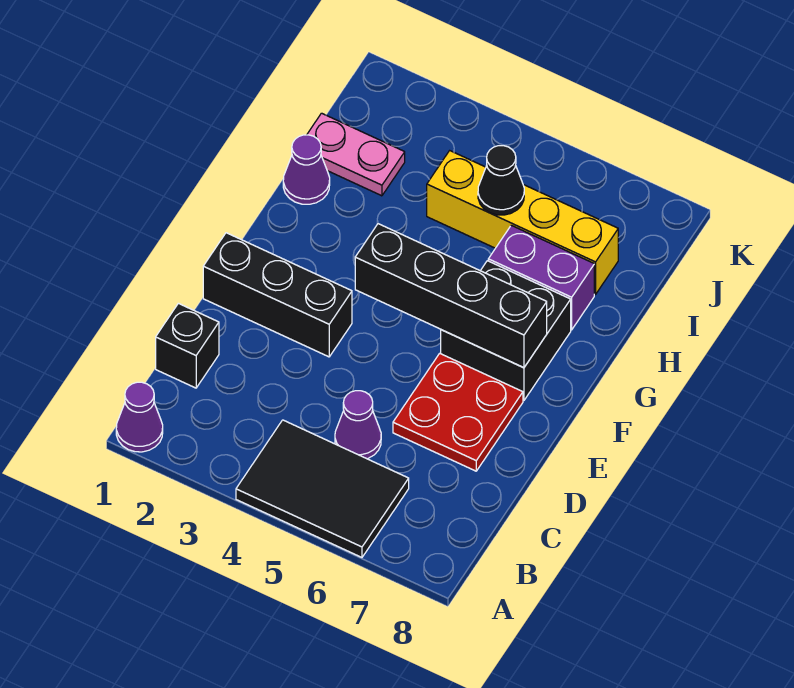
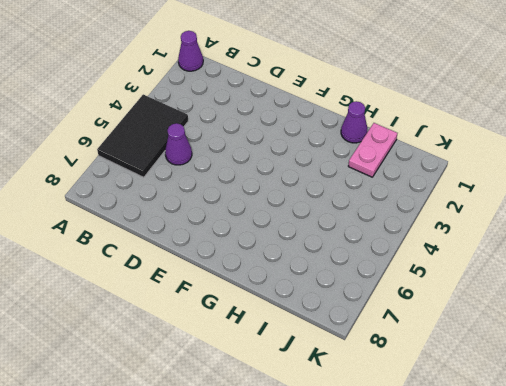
none -> black brick C1 level 1
none -> red plate D6:E7 level 1
none -> black brick E1:E3 level 1

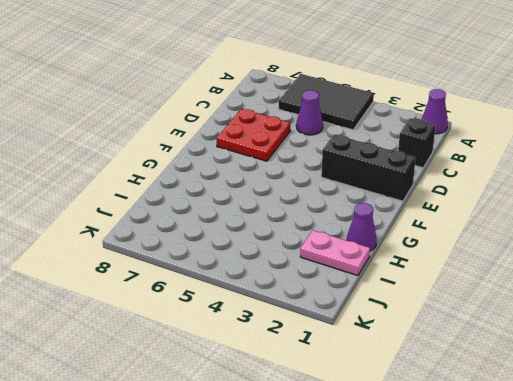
none -> black brick F6:G7 level 1
none -> purple brick H6:H7 level 1
none -> yellow brick I4:I7 level 1

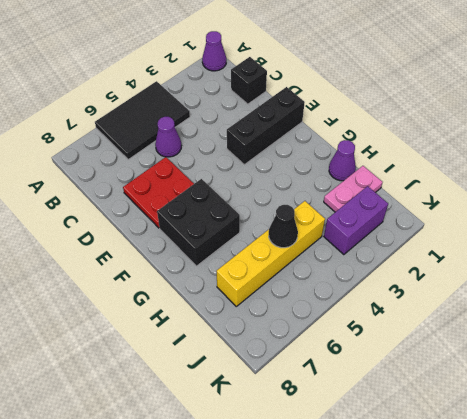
purple brick J2:J3 level 1 -> purple brick H6:H7 level 1
none -> black brick F4:F7 level 2

